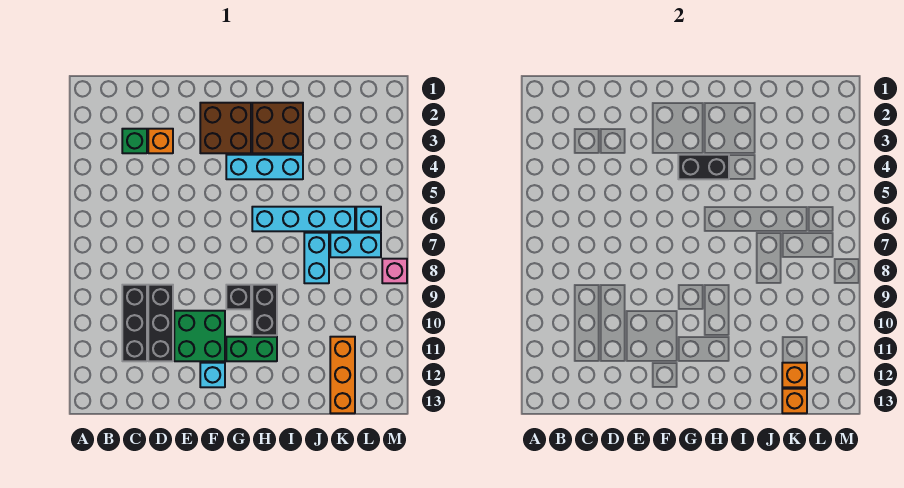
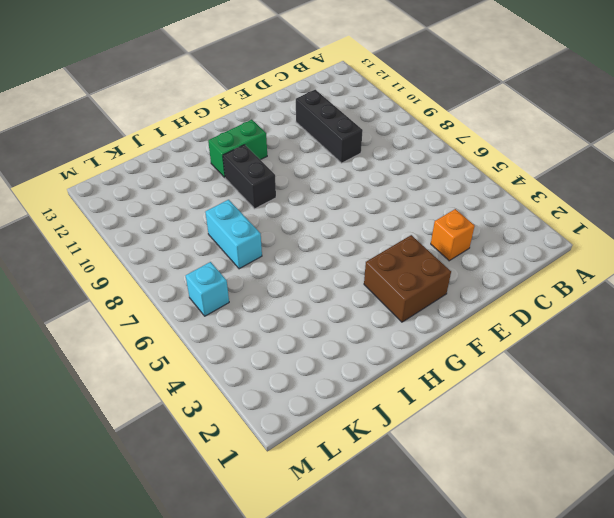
none -> green brick C3 level 1
none -> black brick C9:C11 level 1
none -> green brick E10:F11 level 1

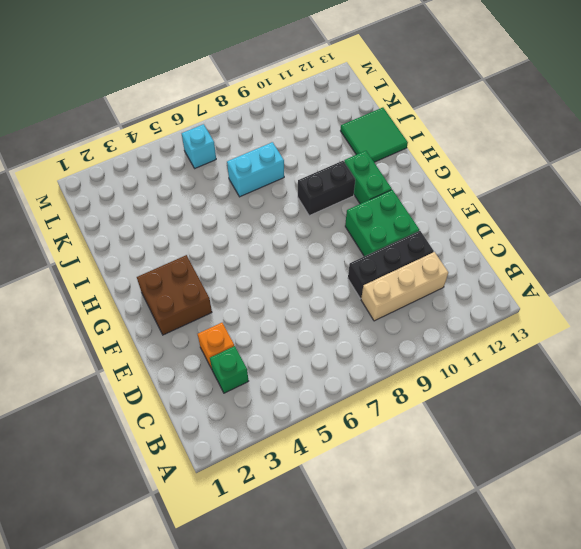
tan brick C9:C11 level 1 -> black brick C9:C11 level 1
green tile I12:J13 level 1 -> none
none -> cyan brick F12 level 1
none -> cyan brick G4:I4 level 1
none -> black brick G9 level 1

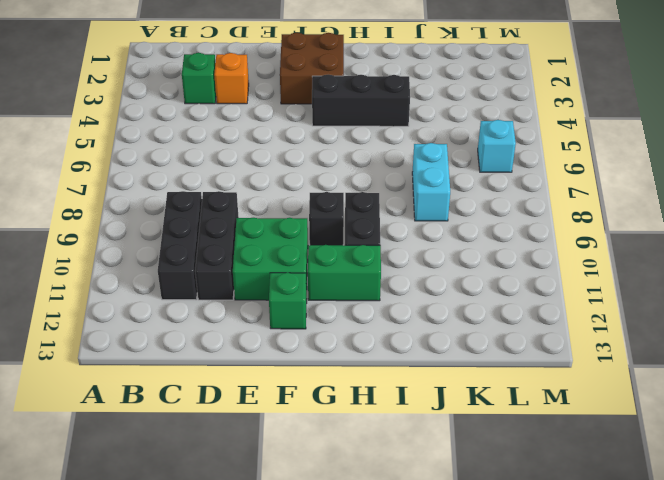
green brick F12 level 1 -> cyan brick F12 level 1
black brick G4:I4 level 1 -> cyan brick G4:I4 level 1
none -> brown brick H2:I3 level 1
none -> cyan brick H6:K6 level 1
none -> cyan brick K7:L7 level 1

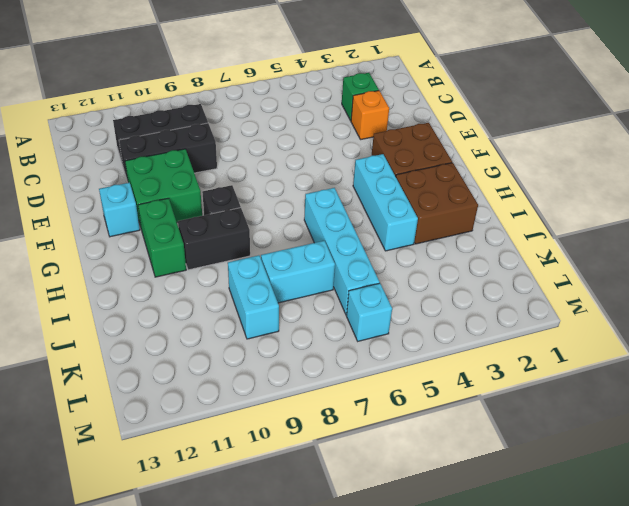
cyan brick J9:K9 level 1 -> cyan brick K7:L7 level 1
none -> orange brick K11:K13 level 1
none -> pink brick M8 level 1
none -> black brick G4:H4 level 2

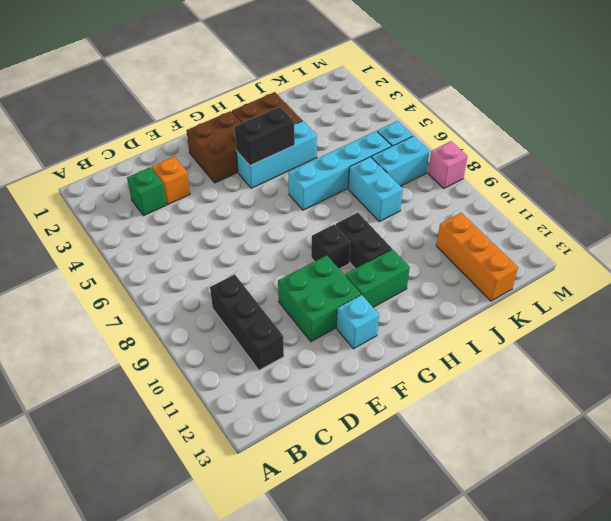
none -> black brick D9:D11 level 1
none -> orange brick K12 level 2
none -> orange brick K13 level 2

